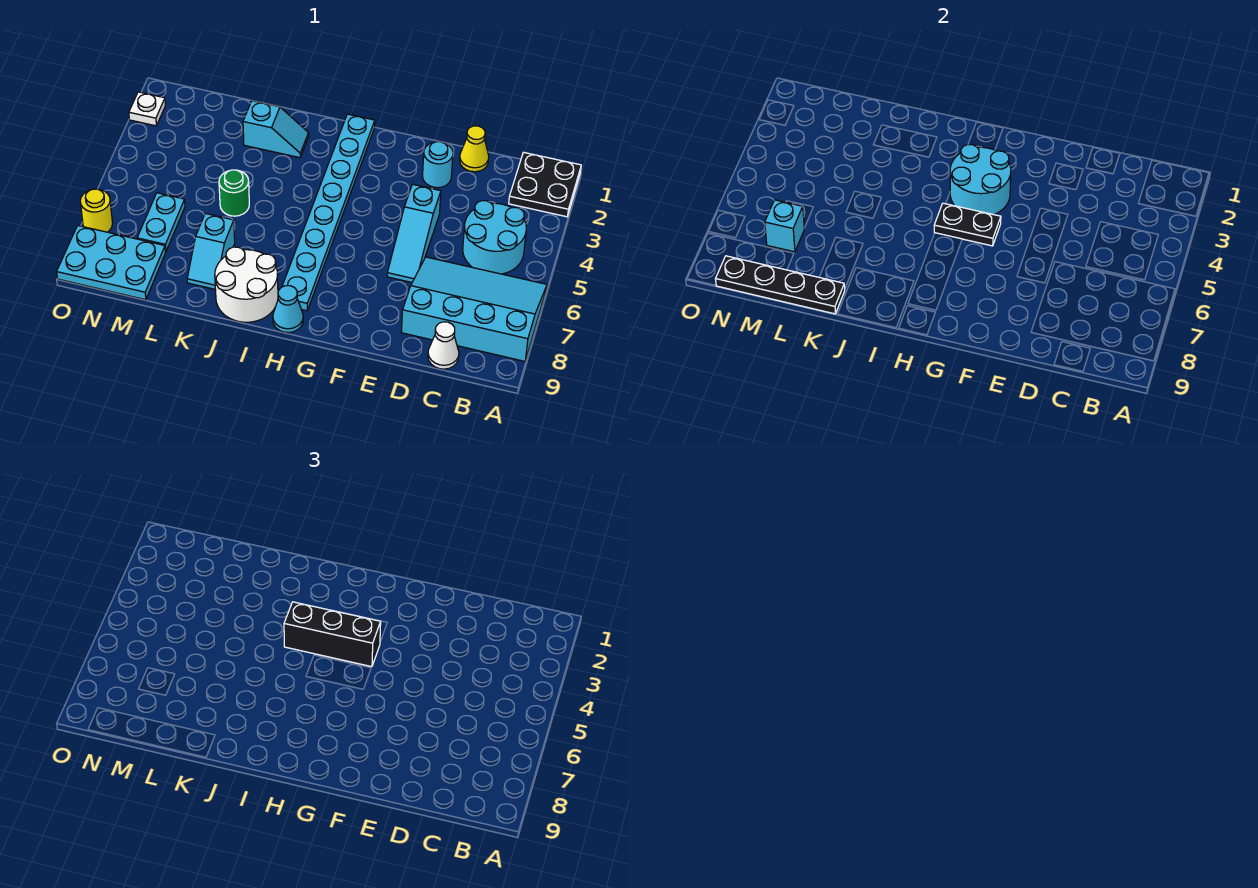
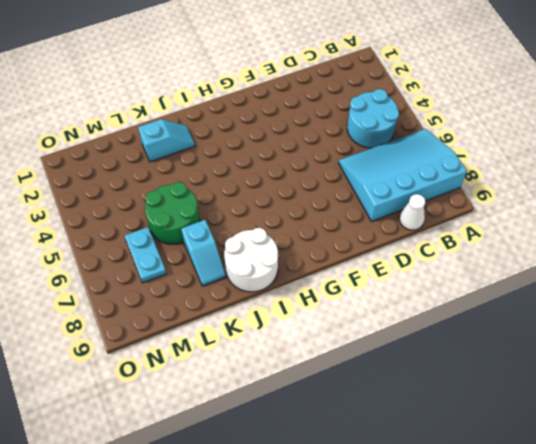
green round brick K5:L6 level 1 -> green round brick K5 level 1
none -> black plate A1:B2 level 1
none -> yellow cone D1 level 1
none -> cyan round brick E2 level 1

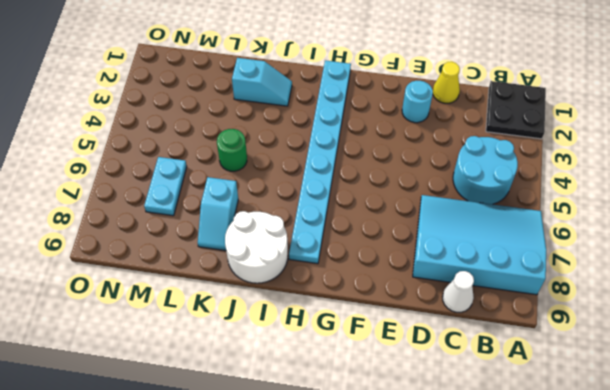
none -> cyan slope E4:E6 level 1 top 4
none -> cyan cone H9 level 1
none -> cyan plate M8:O9 level 1

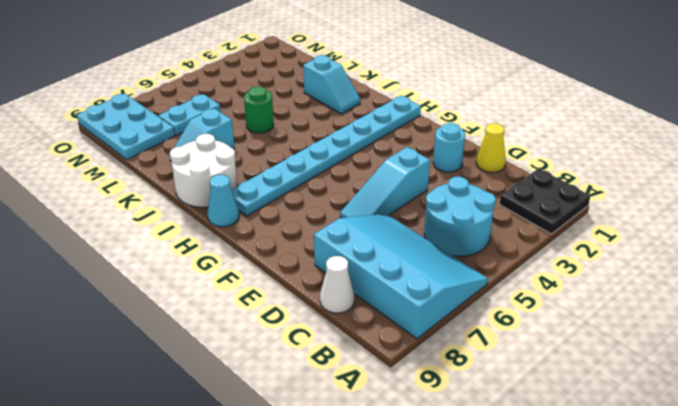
none -> white plate O2 level 1
none -> yellow round brick O7 level 1
none -> cyan round brick G3:H4 level 2

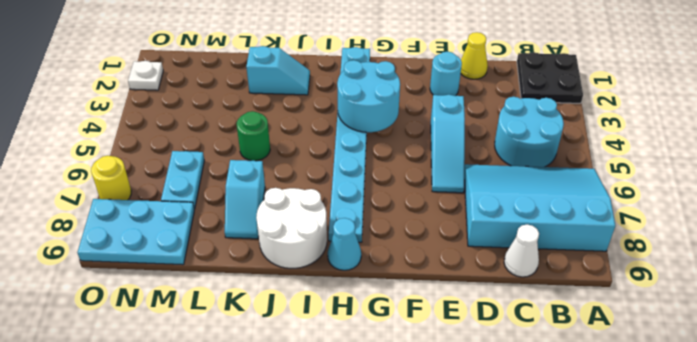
none -> black plate G5:H5 level 2
none -> black plate K9:N9 level 2
none -> cyan brick M7 level 2

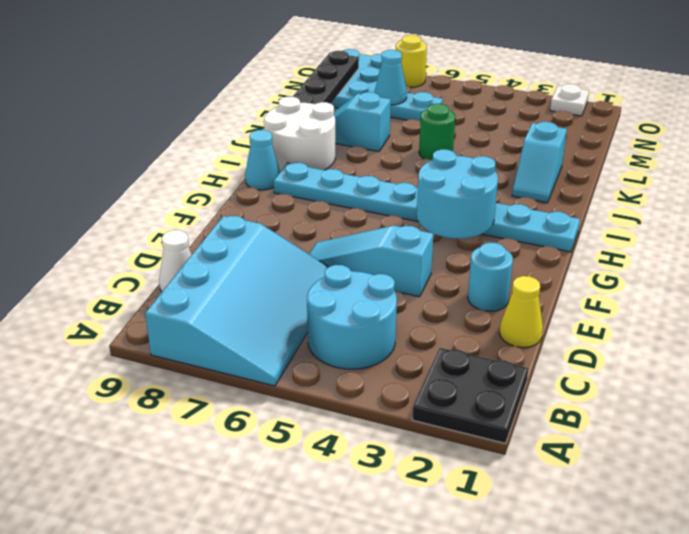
cyan cone M7 level 2 -> cyan brick M7 level 2
none -> black plate G5:H5 level 2
none -> black brick G4:I4 level 3

